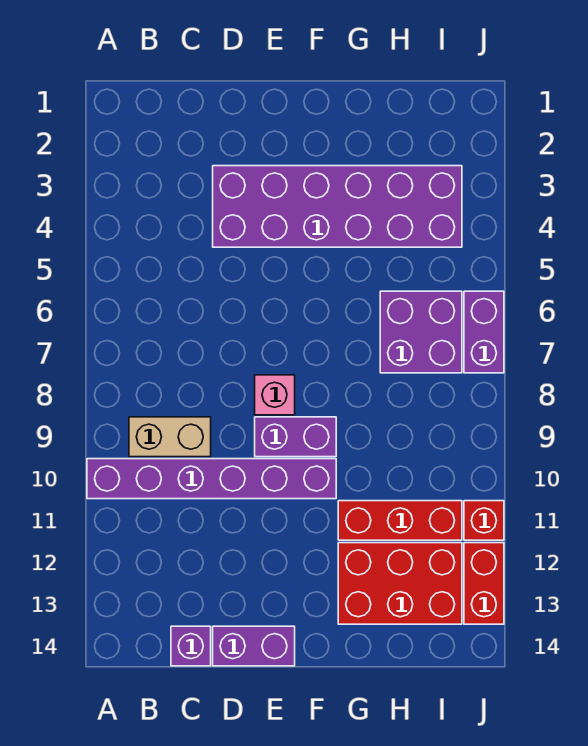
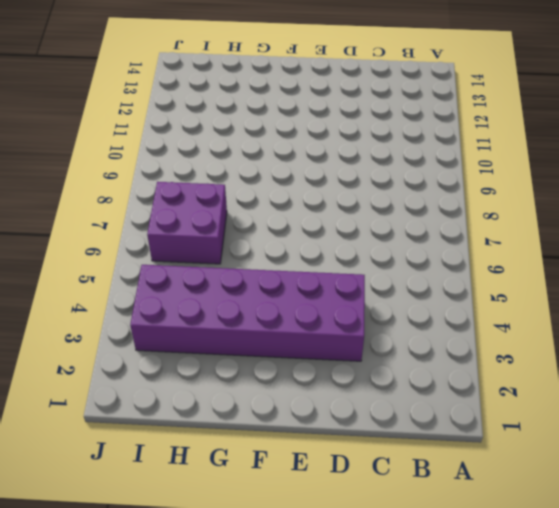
none -> purple brick A10:F10 level 1
none -> tan brick B9:C9 level 1
none -> purple brick C14 level 1

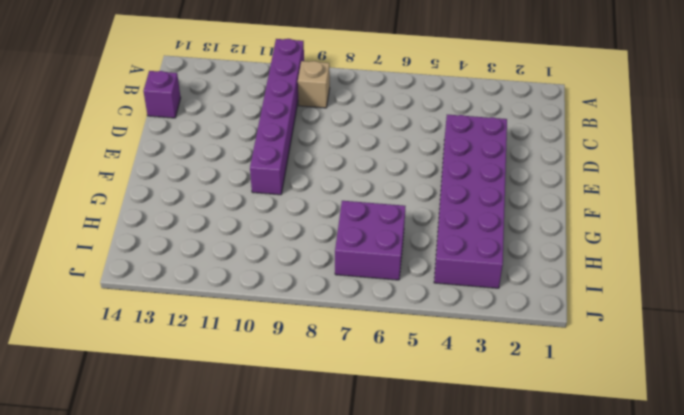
tan brick B9 level 1 -> tan brick B9:C9 level 1
none -> purple brick D14:E14 level 1
none -> pink brick E8 level 1
none -> purple brick E9:F9 level 1

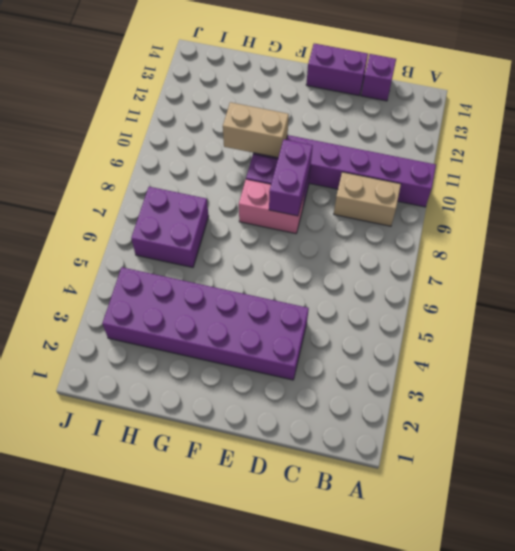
pink brick E8:F8 level 1 -> pink brick E8 level 1
purple brick E8:E9 level 2 -> purple brick J6:J7 level 1
tan brick F10:G10 level 2 -> none
none -> red brick G11:I11 level 1
none -> red brick G12:I13 level 1
none -> red brick J11 level 1

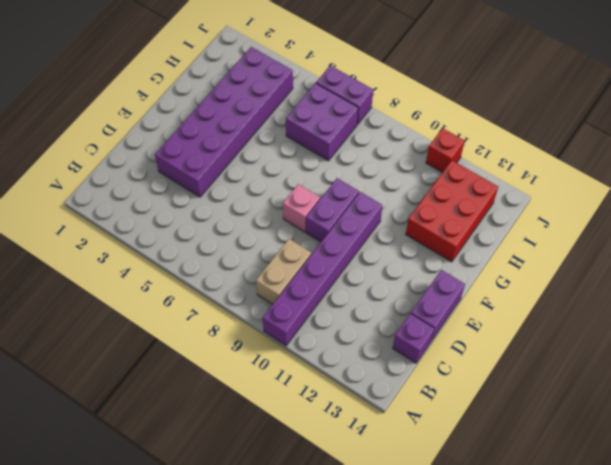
none -> red brick G11:I11 level 1
none -> red brick J12:J13 level 1

